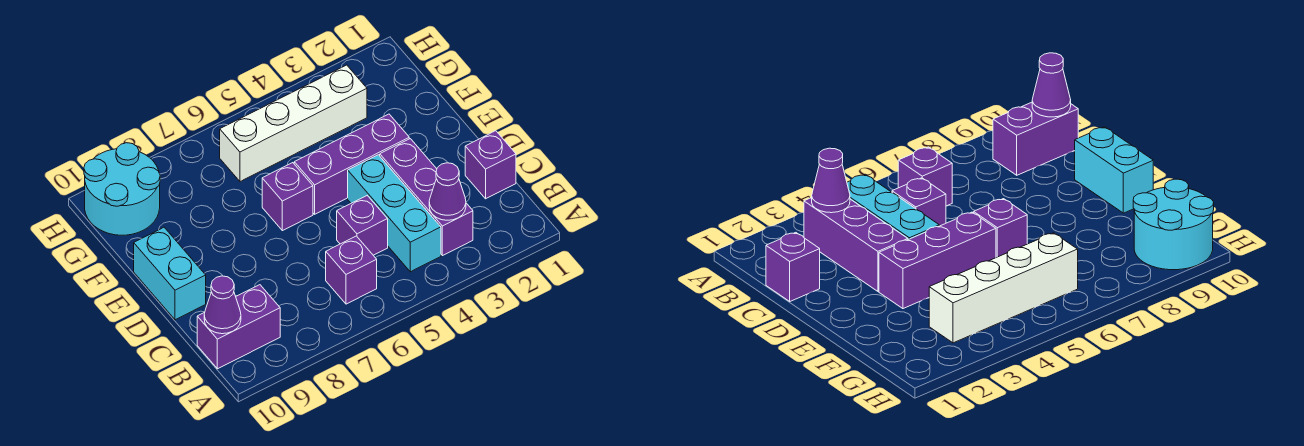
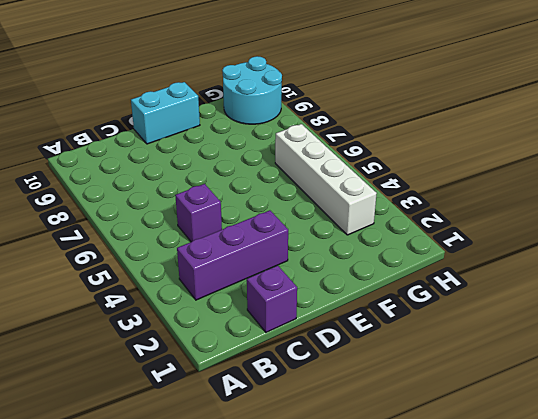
none -> cyan brick B4:D4 level 1
none -> purple brick B6 level 1
none -> purple brick B9:B10 level 1

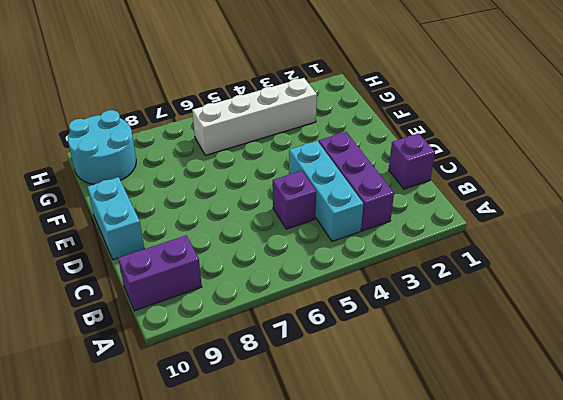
none -> purple brick B6 level 1
none -> purple brick E3:E5 level 1
none -> purple brick E6 level 1

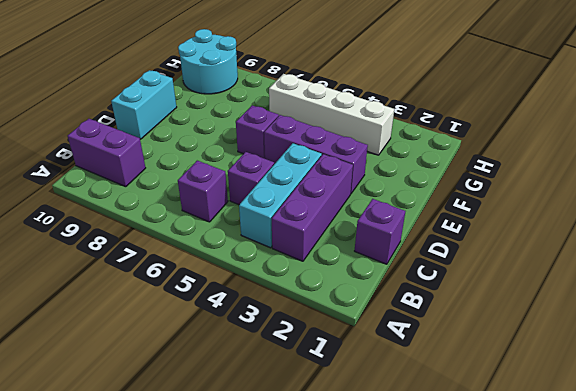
none -> purple cone B3 level 2
none -> purple cone B10 level 2

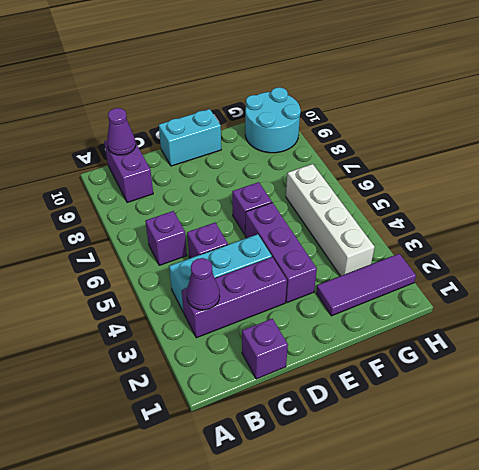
purple tile F2:H2 level 1 -> none

